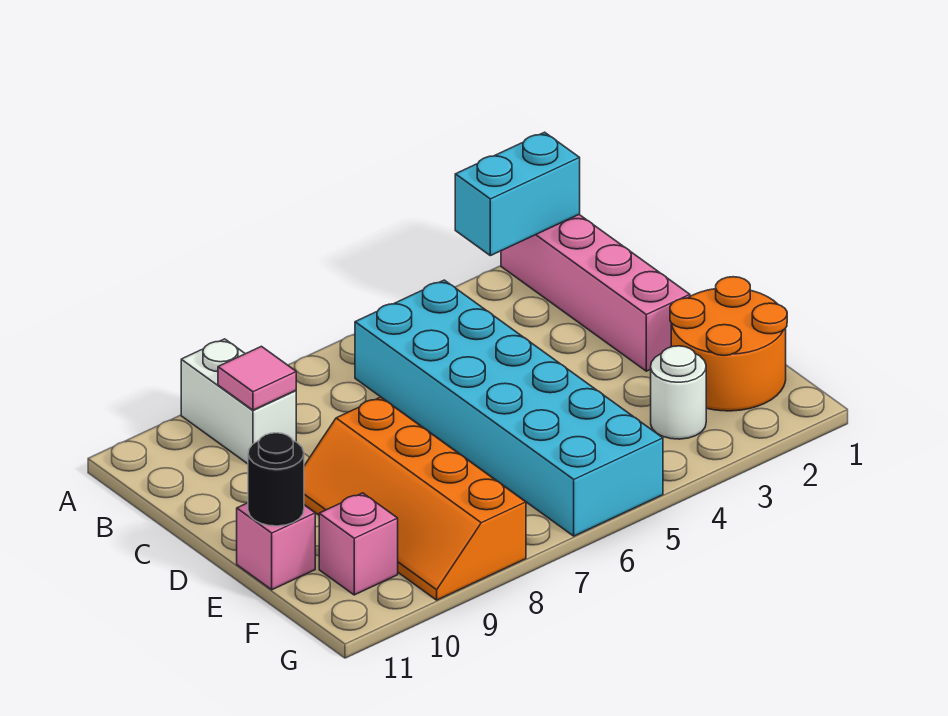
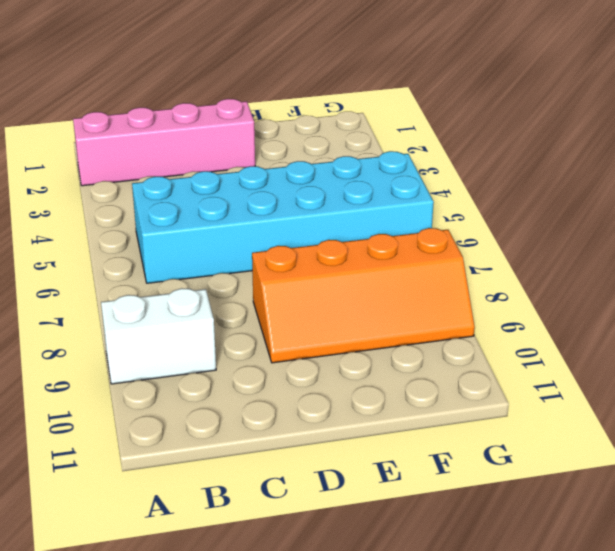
none -> orange round brick E1:F2 level 1
none -> pink brick E11 level 1

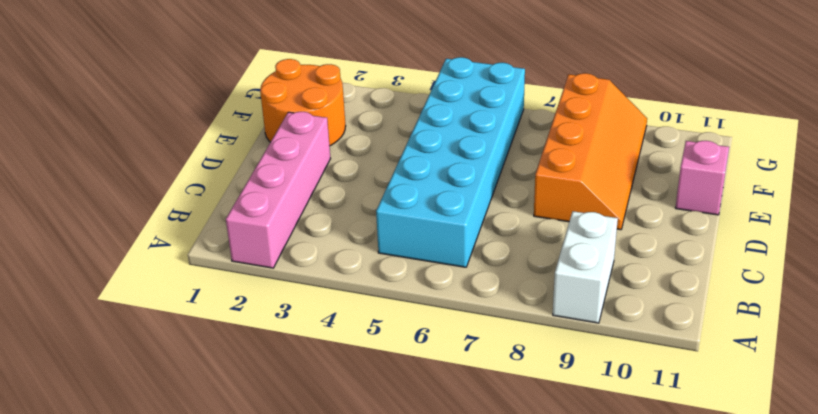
none -> white round brick F3 level 1
none -> pink brick F10 level 1

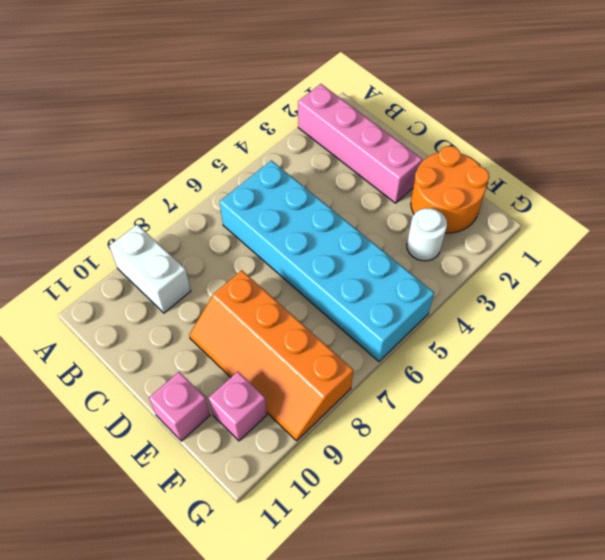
none -> cyan brick A2:A3 level 2
none -> pink tile B9 level 2

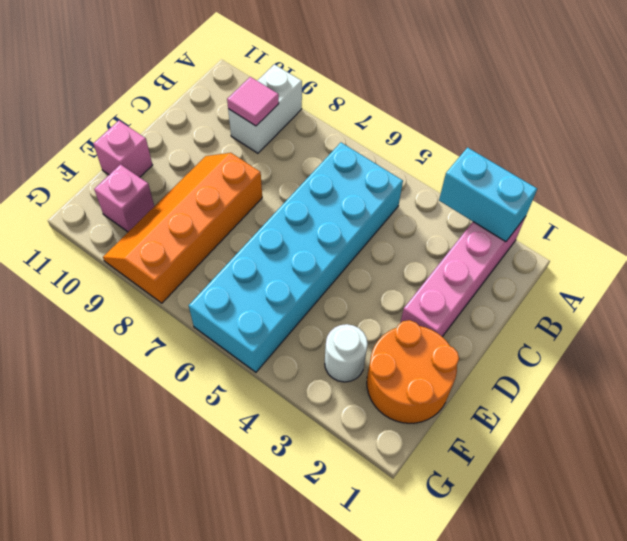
none -> black round brick E11 level 2

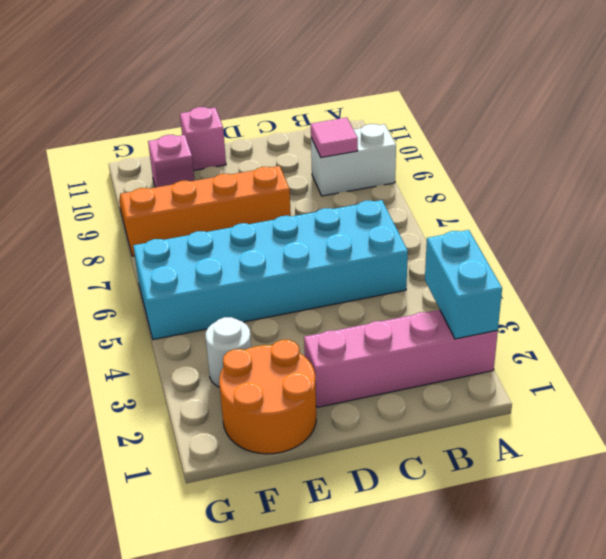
none -> black round brick E11 level 2

